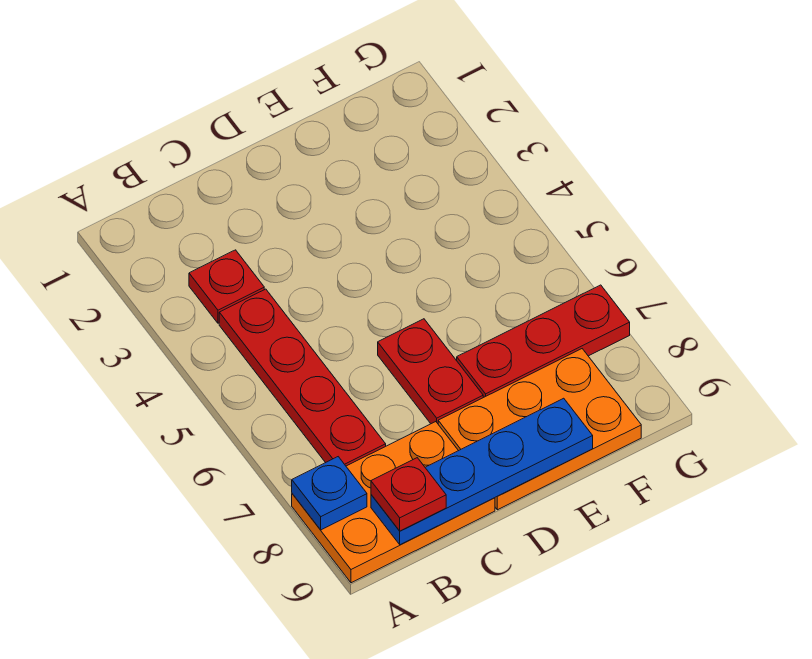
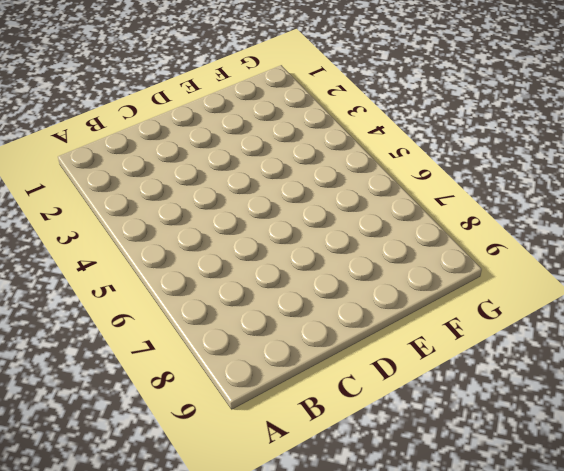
none -> orange plate A8:C9 level 1
none -> red plate B3 level 1

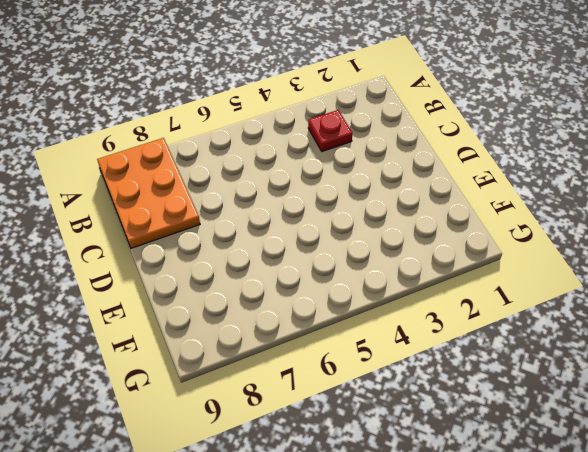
none -> red plate B4:B7 level 1
none -> red plate D6:D7 level 1

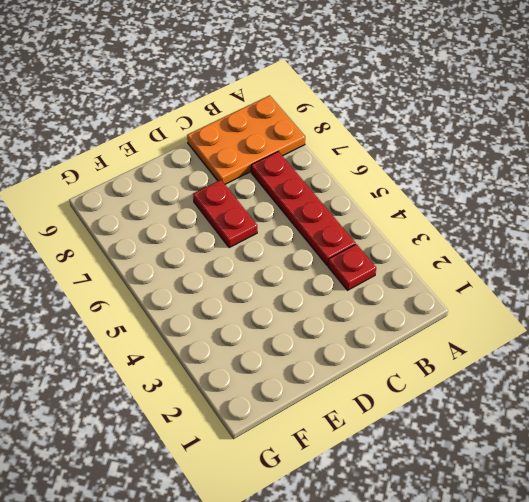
none -> orange plate D8:F9 level 1
none -> red plate E7:G7 level 1

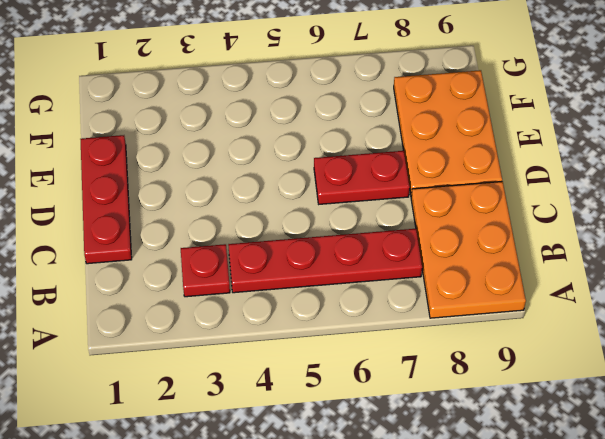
red plate C1:E1 level 1 -> red plate E7:G7 level 1
none -> blue plate A8 level 2
none -> blue plate B9:E9 level 2

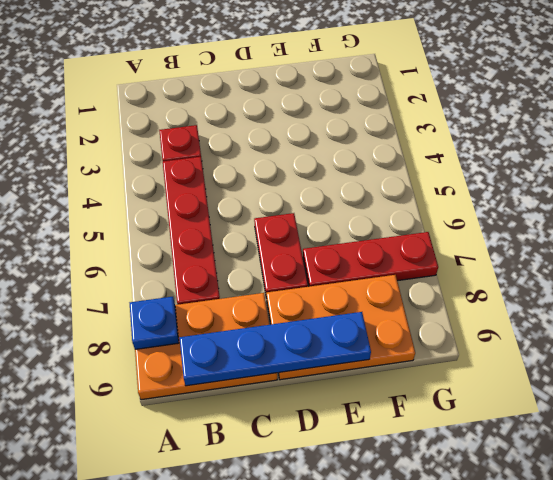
none -> red plate B9 level 3

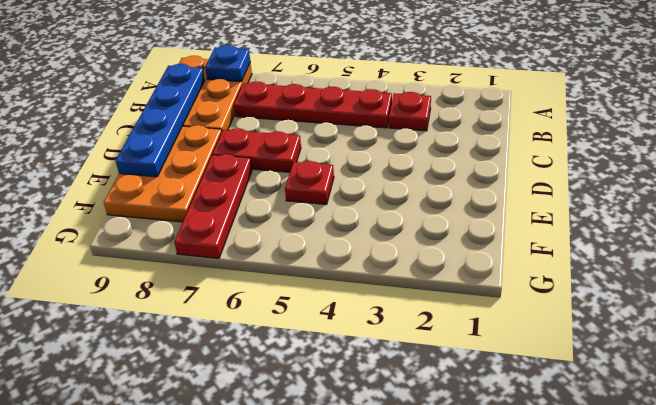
red plate E5 level 1 -> red plate B9 level 3

